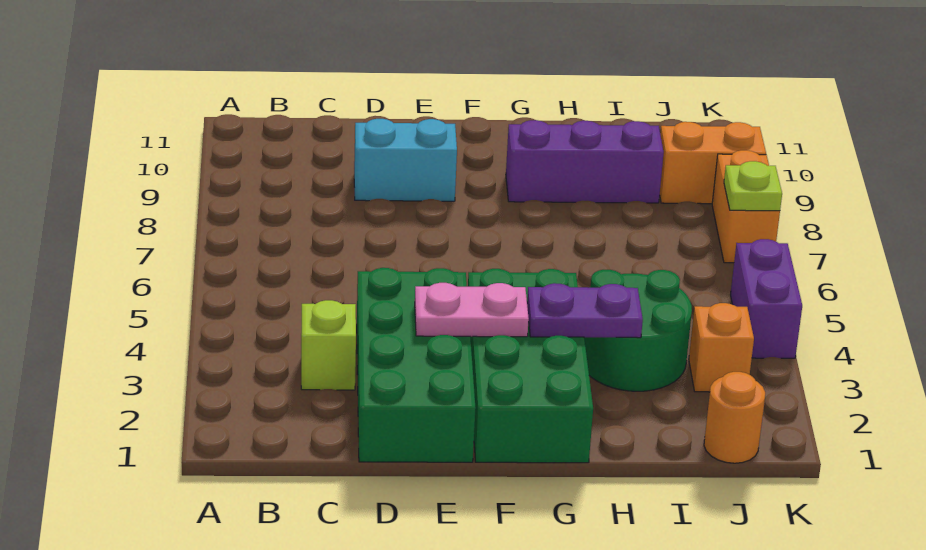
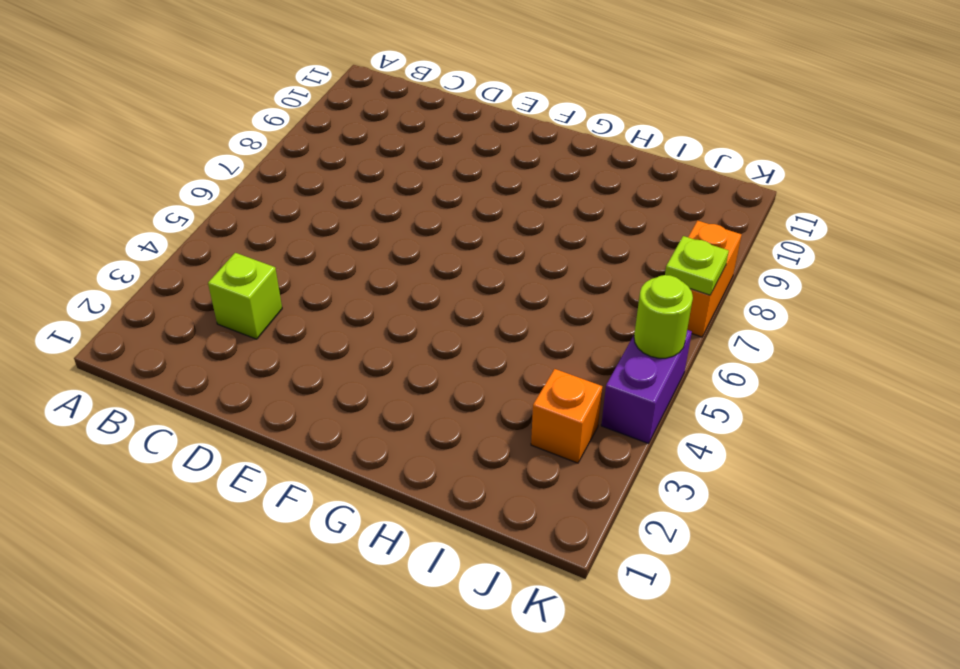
lime round brick K5 level 2 -> none
none -> green brick D1:E4 level 1
none -> cyan brick D9:E9 level 1
none -> green brick F1:G4 level 1

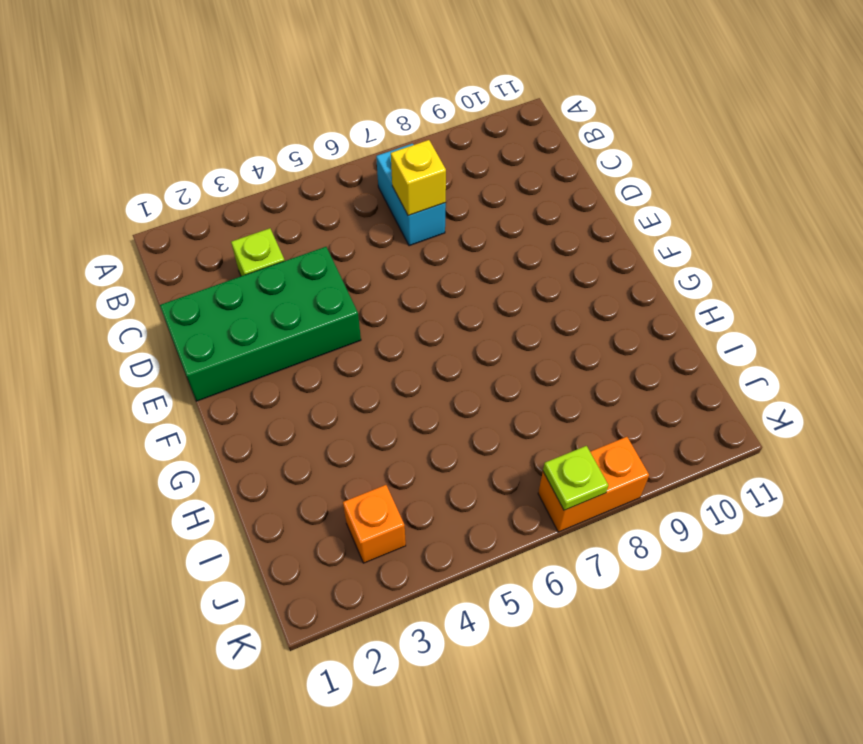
cyan brick B7:C7 level 1 -> cyan brick D9:E9 level 1
yellow brick C7 level 2 -> none
none -> green brick F1:G4 level 1
none -> purple brick G9:I9 level 1
none -> green round brick H3:I4 level 1

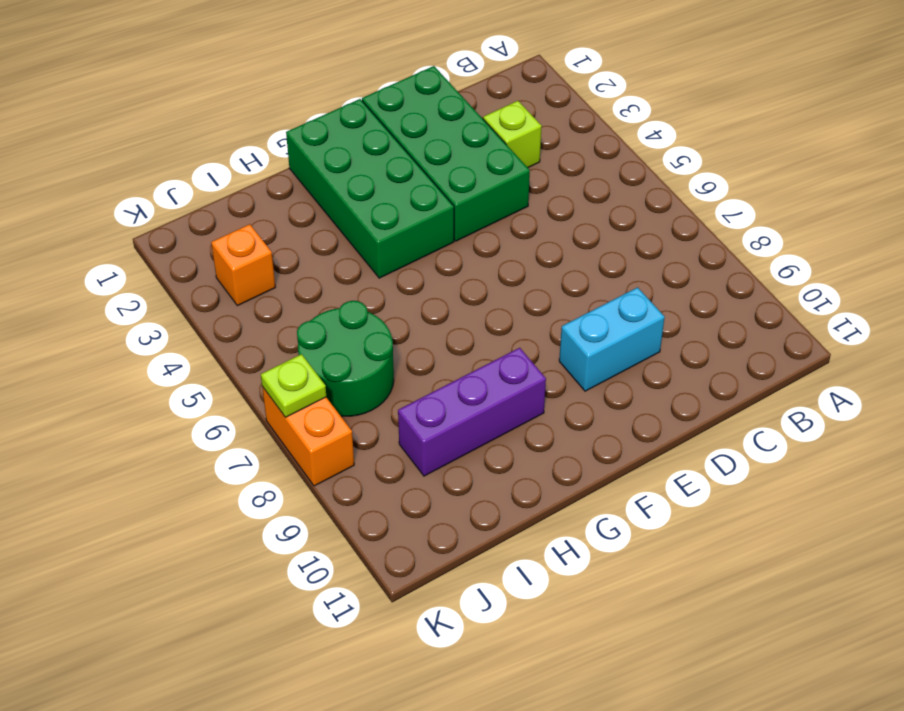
green round brick I6:J7 level 1 -> green round brick H3:I4 level 1
none -> orange round brick J1 level 1
none -> orange brick J9:K9 level 1
none -> purple brick K4:K5 level 1

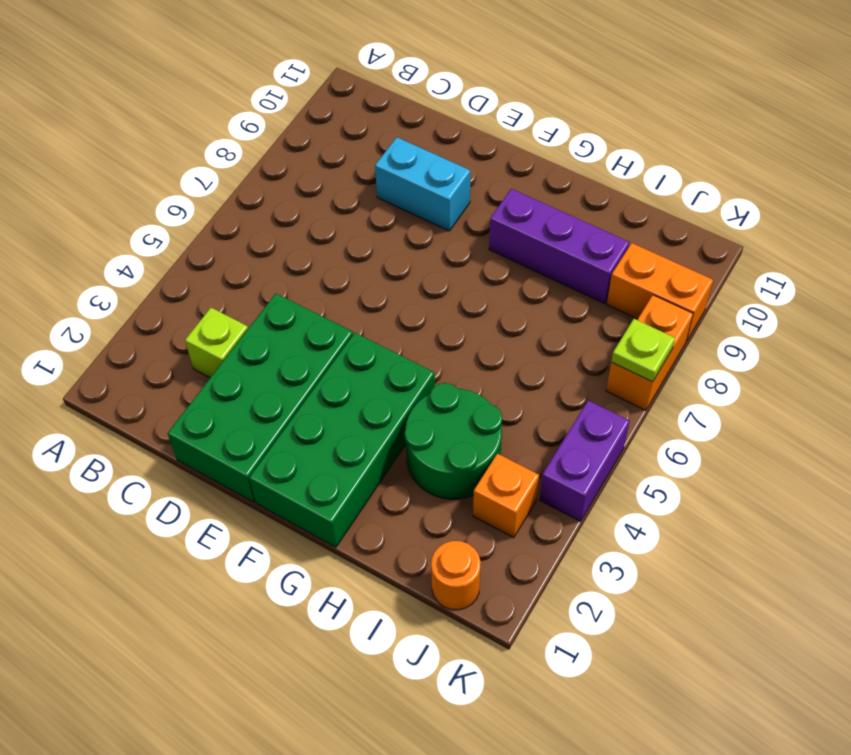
none -> pink plate E3:F3 level 2
none -> purple plate G3:H3 level 2

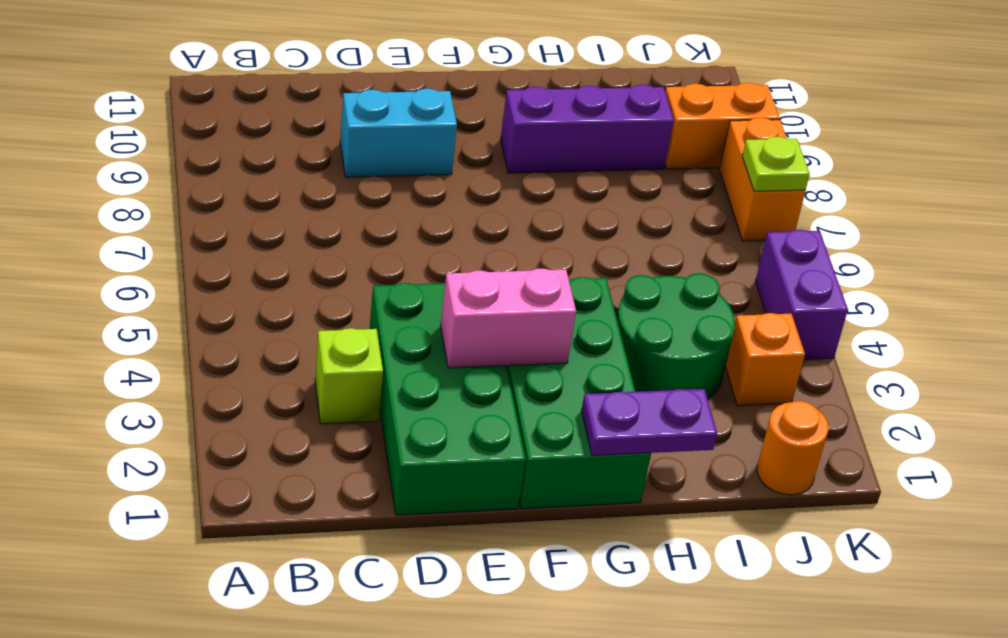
pink brick E3:F3 level 2 -> pink plate E3:F3 level 2
purple plate G1:H1 level 2 -> purple plate G3:H3 level 2

